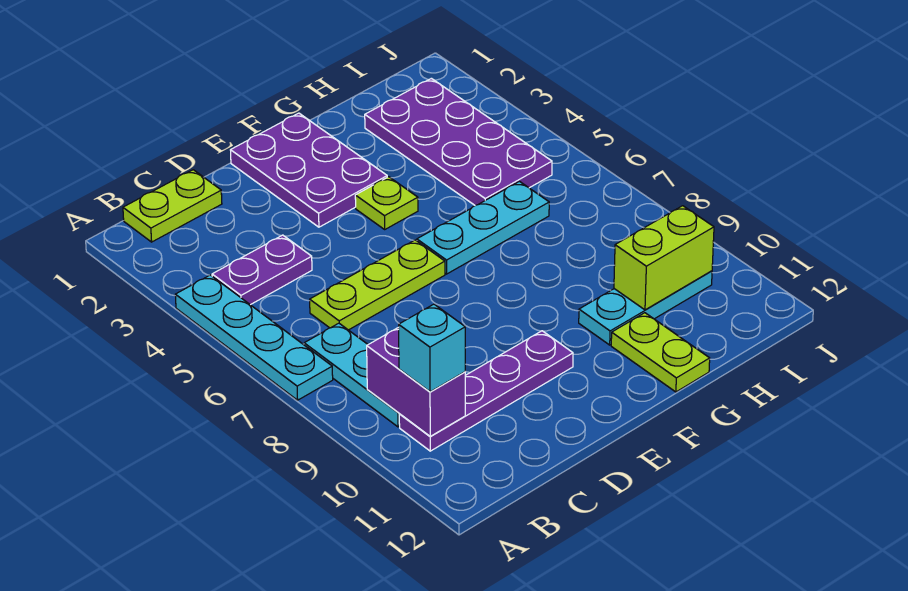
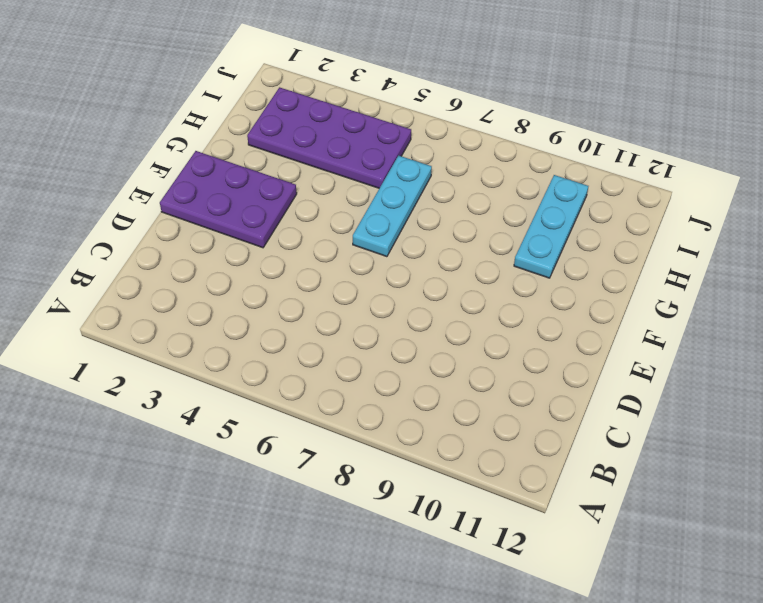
none -> cyan plate A4:A7 level 1
none -> lime plate B1:C1 level 1
none -> purple plate B4:C4 level 1

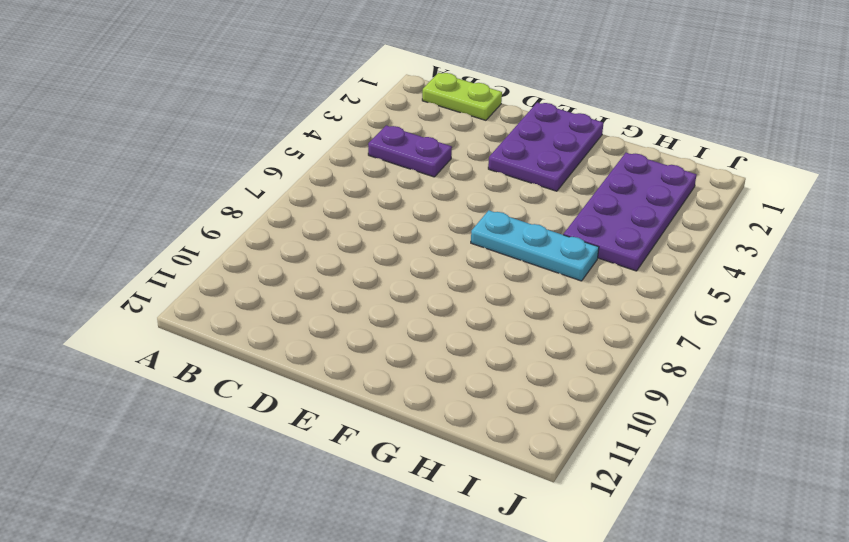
none -> cyan plate A4:A7 level 1
none -> cyan plate B7:B9 level 1
none -> purple plate B10:E10 level 1

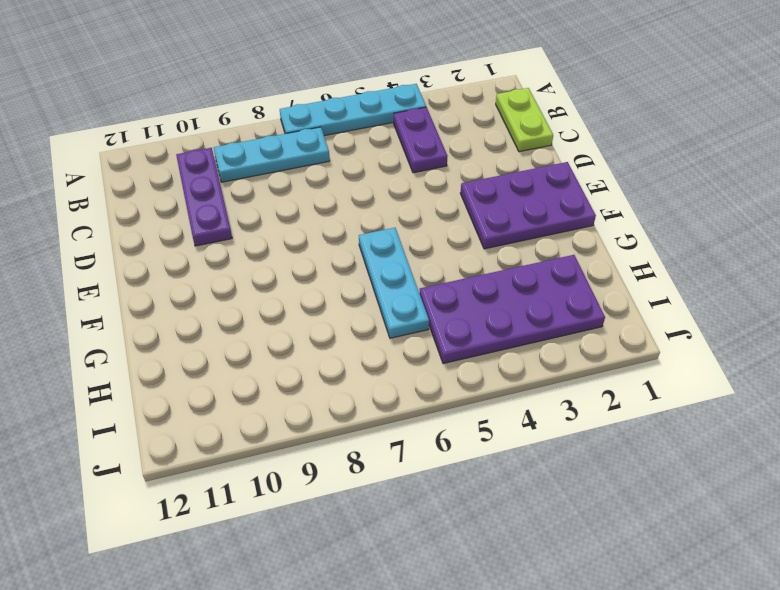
purple plate B10:D10 level 1 -> purple plate B10:E10 level 1
none -> lime plate C6:E6 level 1
none -> lime plate F4 level 1
none -> cyan plate G10:I10 level 1

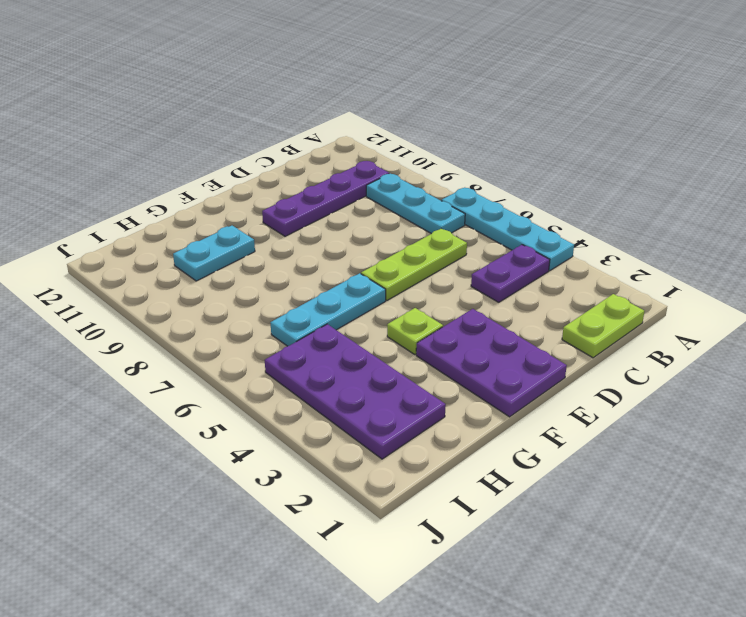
cyan plate G10:H10 level 1 -> cyan plate G10:I10 level 1
none -> lime plate G11:G12 level 1
none -> purple brick B9:B10 level 2
none -> lime brick H10:I10 level 2

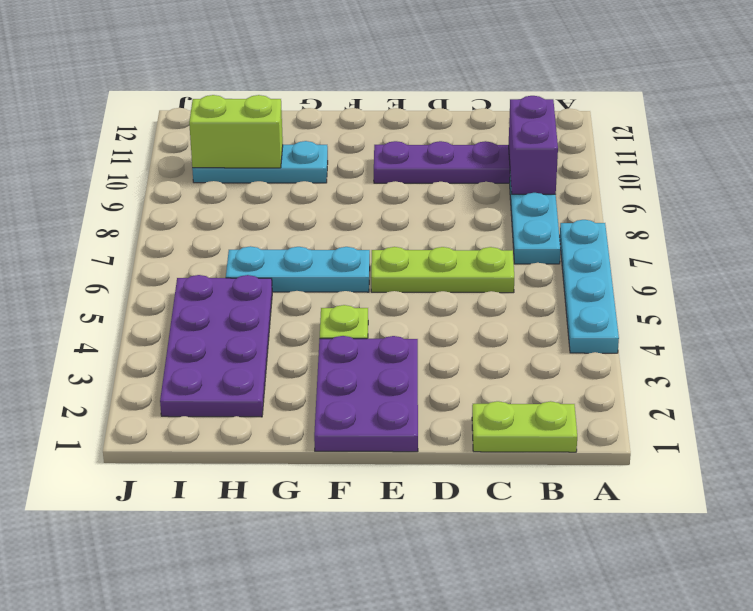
none -> purple plate B4:C4 level 1
none -> lime plate G11:G12 level 1
none -> cyan brick B10 level 3

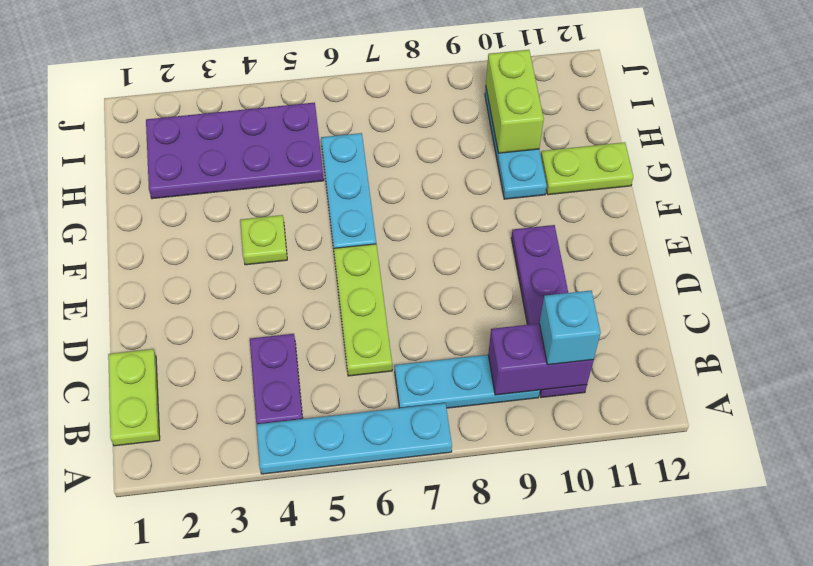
none -> purple plate E1:F3 level 1

